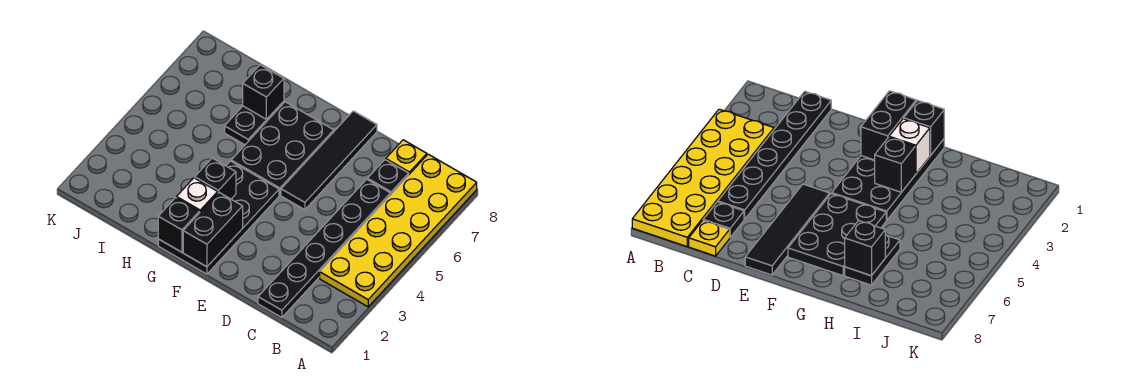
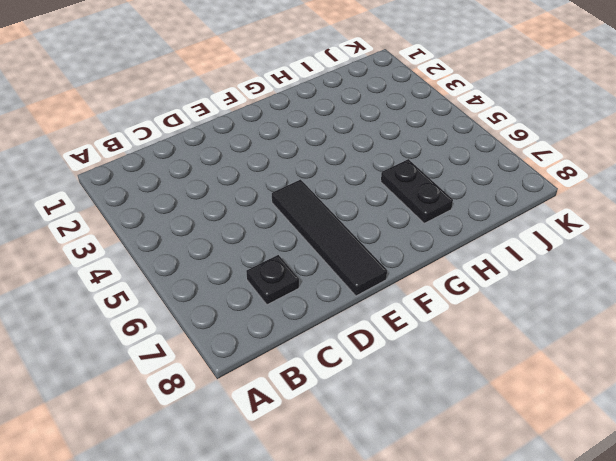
none -> yellow plate A3:B8 level 1
none -> black plate C1:C6 level 1
none -> yellow plate C8 level 1

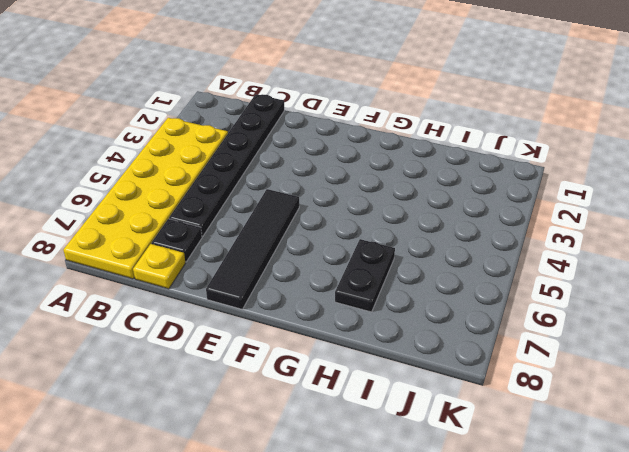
none -> black plate F1:G4 level 1
none -> black plate F5:G7 level 1
none -> black brick F1:F2 level 2

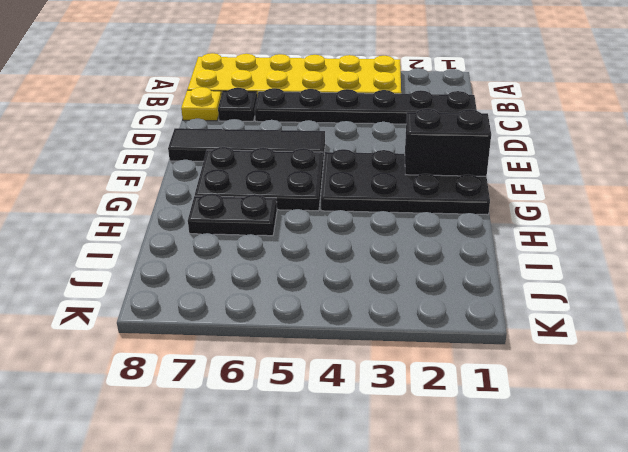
none -> black brick G1 level 2
none -> white brick G2 level 2
none -> black brick G3 level 2

